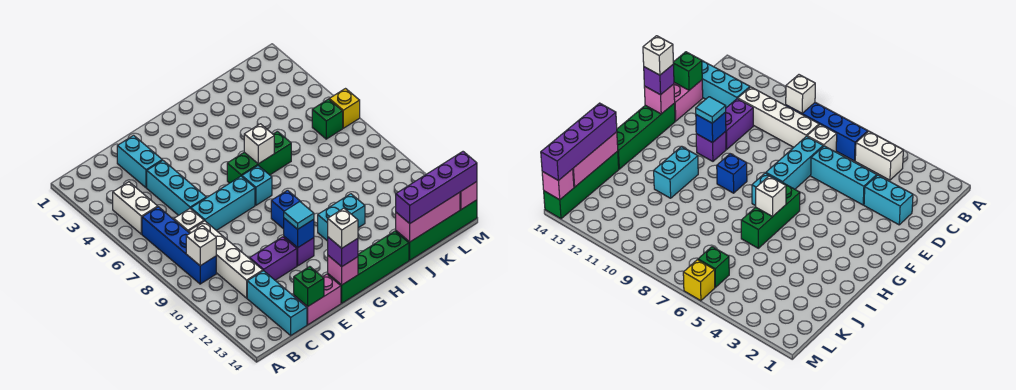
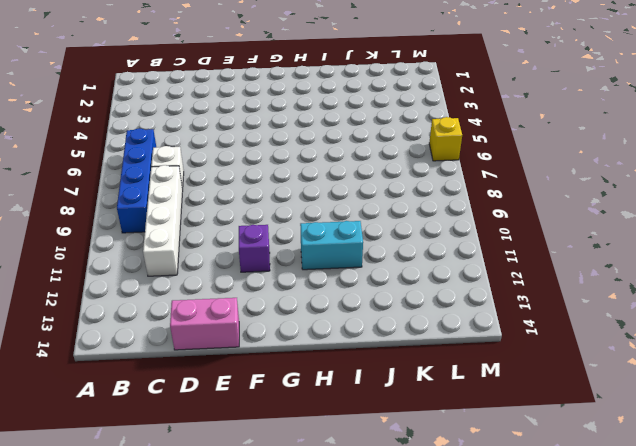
none -> white brick B4:B5 level 1
none -> cyan brick C12:C14 level 1
none -> cyan brick D2:D3 level 1
none -> cyan brick D4:D6 level 1

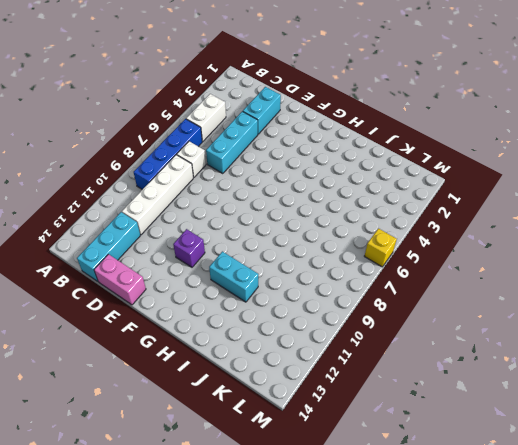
none -> cyan brick D7:F7 level 1
none -> purple brick D11:E11 level 1
none -> green brick F14:I14 level 1
none -> green brick G6:I6 level 1

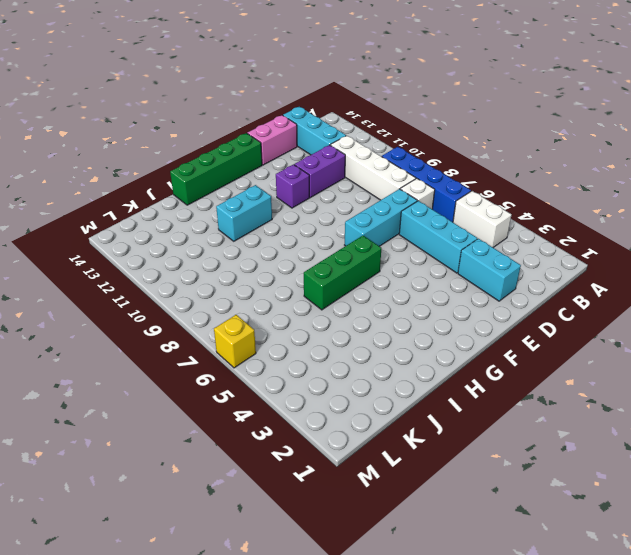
none -> cyan brick G7 level 1
none -> blue brick G9 level 1
none -> green brick J14:M14 level 1
none -> green brick L6 level 1

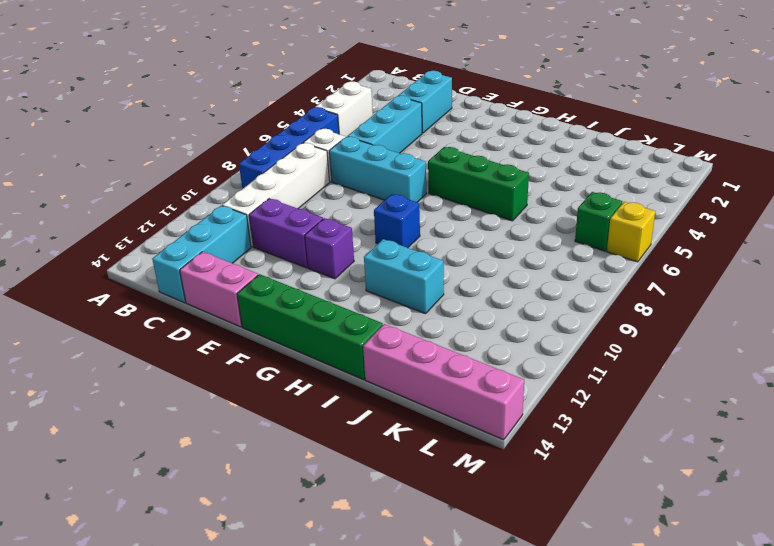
pink brick J14:M14 level 1 -> green brick J14:M14 level 1
none -> cyan brick G7 level 1
none -> white brick B9 level 2
none -> green brick D14 level 2
none -> blue brick F11 level 2

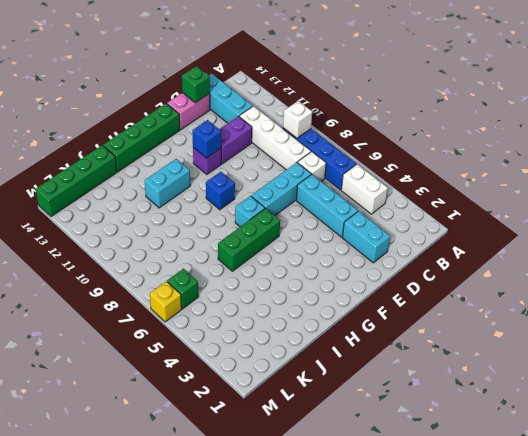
none -> pink brick F14 level 2
none -> white brick H6 level 2
none -> pink brick J14:L14 level 2
none -> pink brick M14 level 2

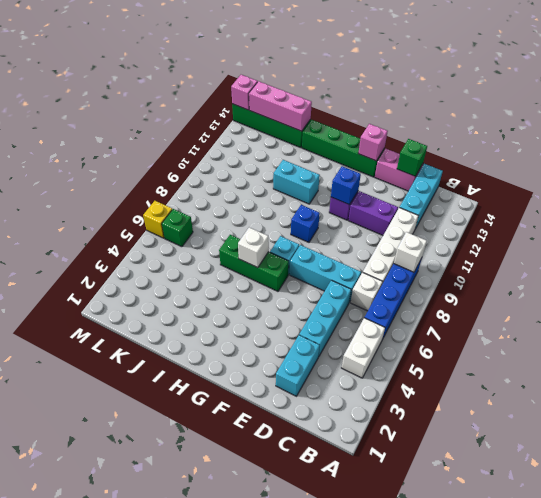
none -> cyan tile F11 level 3
none -> purple brick F14 level 3
none -> purple brick J14:M14 level 3
none -> white brick F14 level 4

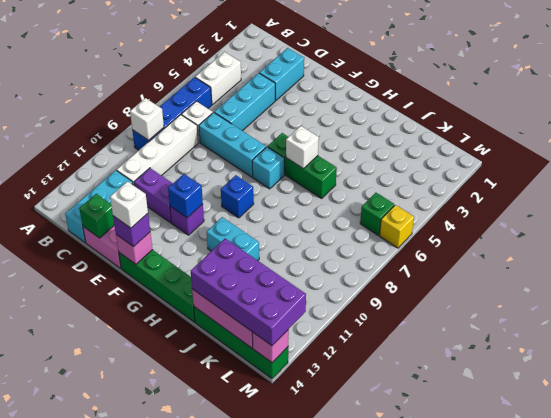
purple brick J13:M14 level 3 -> purple brick J14:M14 level 3
none -> cyan tile F11 level 3

